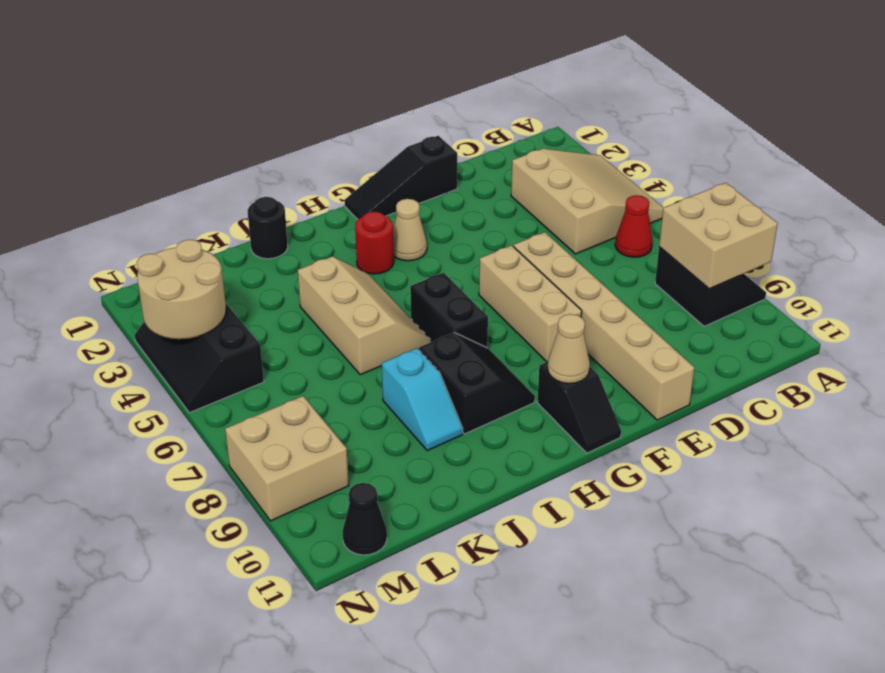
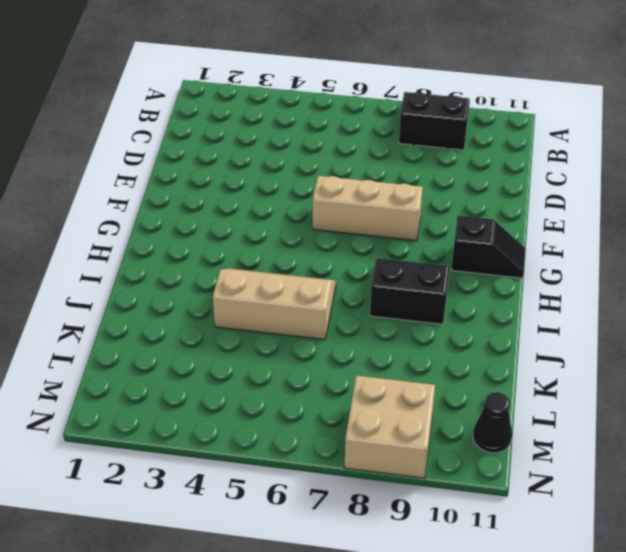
none -> tan slope A3:C5 level 1 top C
none -> red cone B6 level 1
none -> black slope E1:G1 level 1 top E

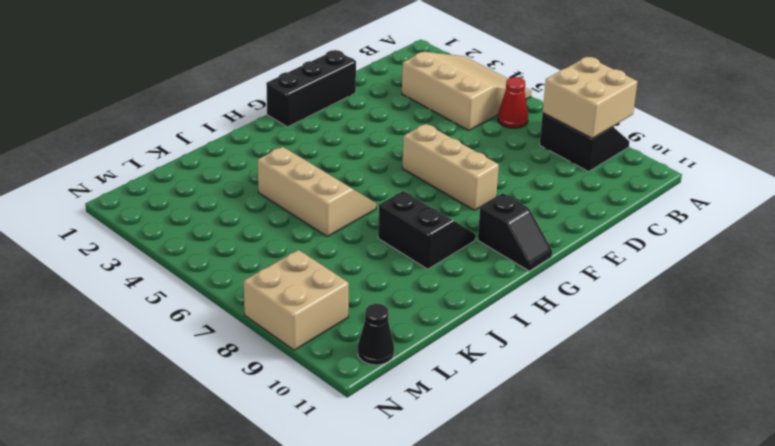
black brick E1:G1 level 1 -> black slope E1:G1 level 1 top E
none -> tan brick E6:E11 level 1
none -> tan cone G3 level 1
none -> red round brick H3 level 1

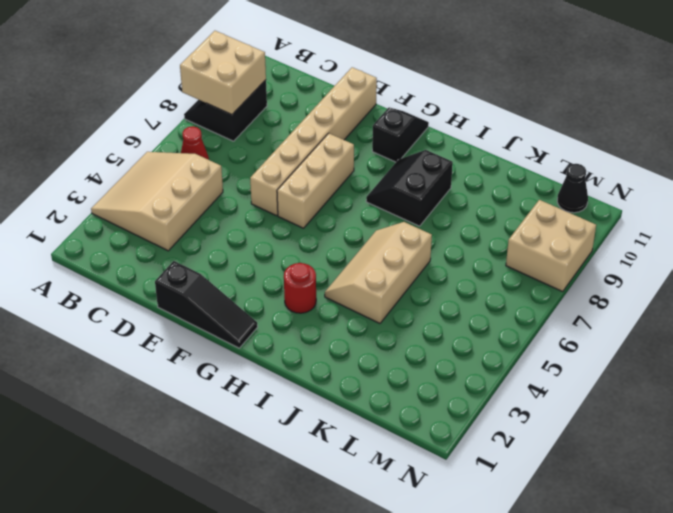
none -> tan cone G3 level 1
none -> black brick H6:H7 level 1
none -> black round brick J1 level 1

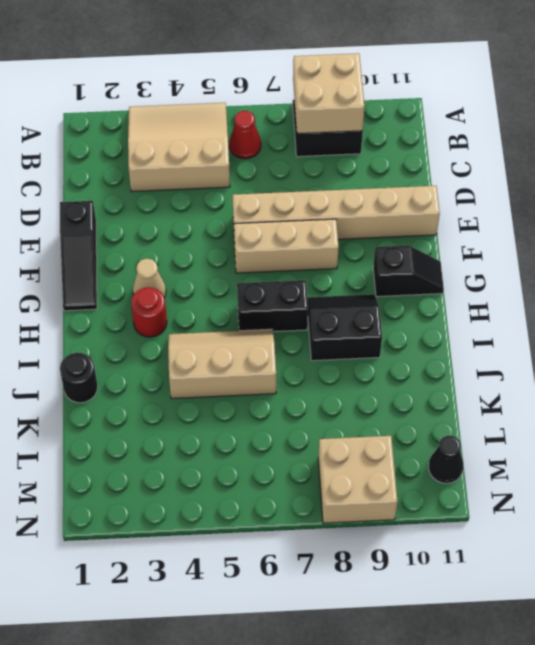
none -> cyan slope J8:J9 level 1 top 8
none -> black slope M3:N5 level 1 top M
none -> tan cone G10 level 2

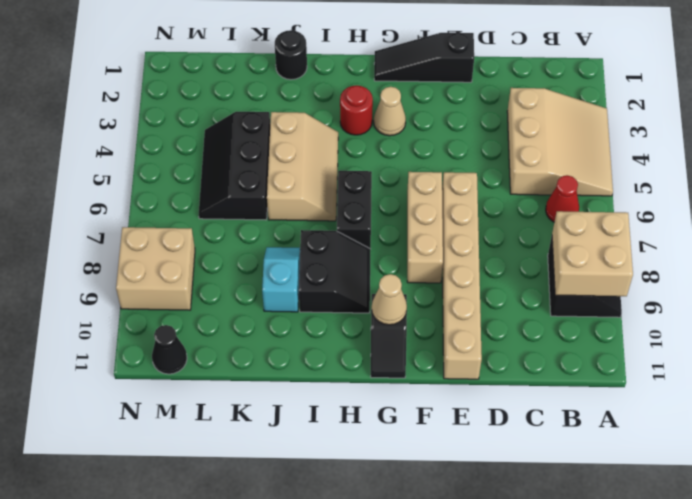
cyan slope J8:J9 level 1 top 9 -> cyan slope J8:J9 level 1 top 8
black slope K4:L6 level 1 top K -> black slope M3:N5 level 1 top M
none -> tan round brick M3:N4 level 2

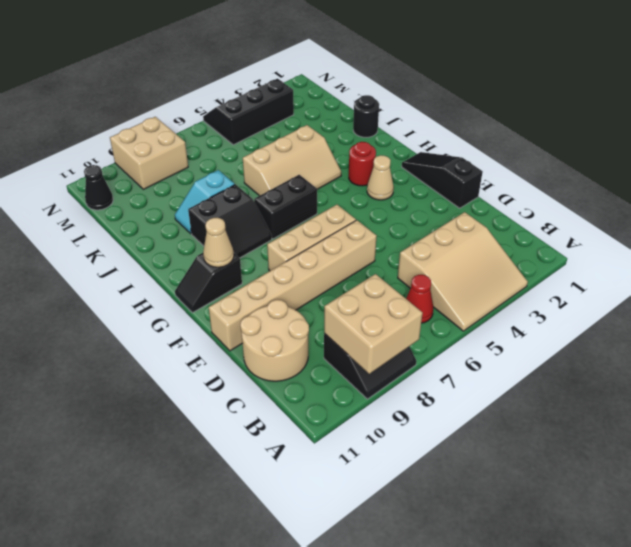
tan round brick C10:D11 level 1 -> tan round brick M3:N4 level 2

